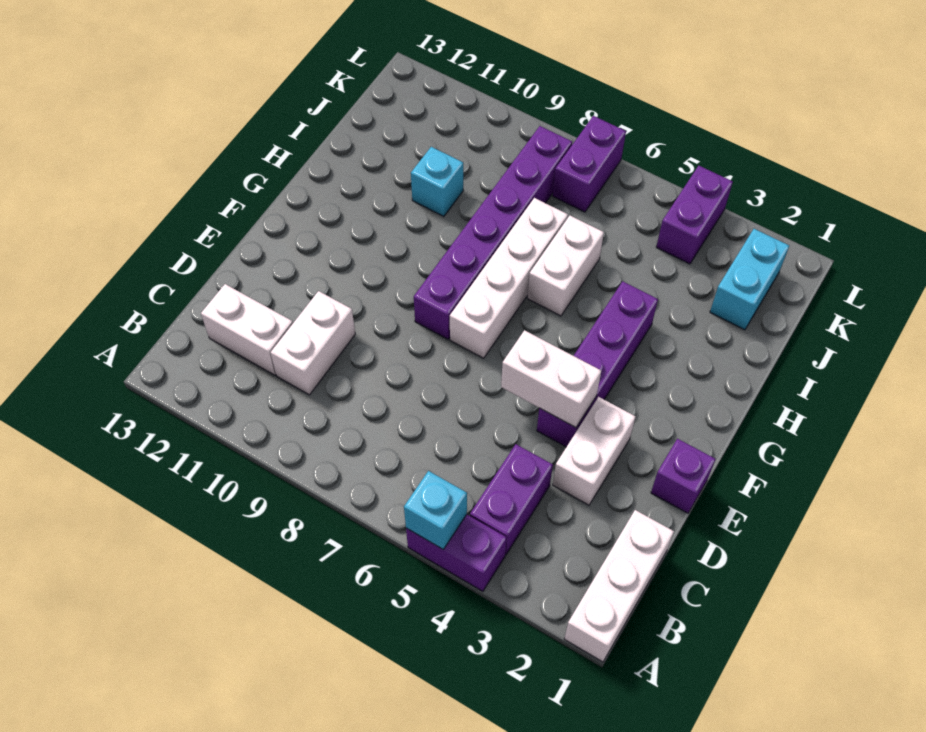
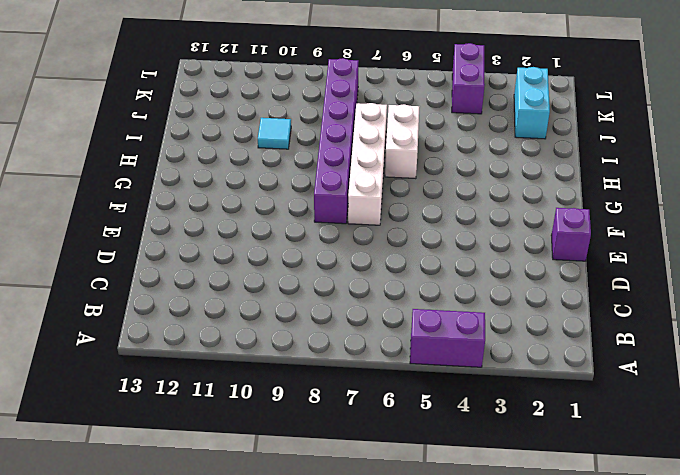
cyan tile I10 level 1 -> cyan brick I10 level 1
none -> white brick A1:C1 level 1
none -> purple brick B4:C4 level 1
none -> white brick C10:D10 level 1

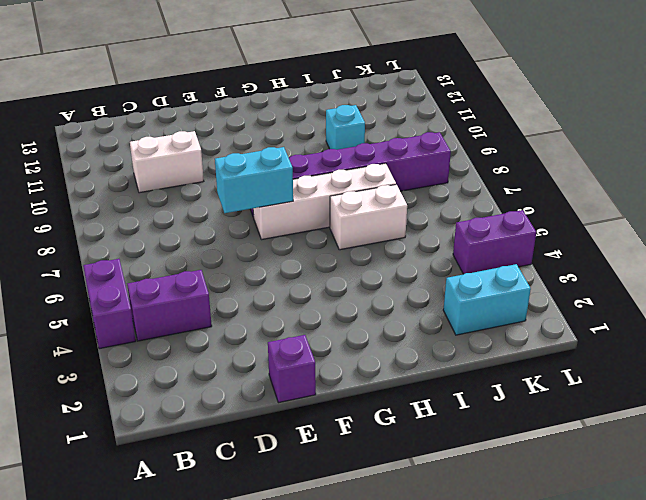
cyan brick E7:F7 level 2 -> none
none -> white brick A1:C1 level 1
none -> white brick C11:C12 level 1
none -> white brick D3:E3 level 1

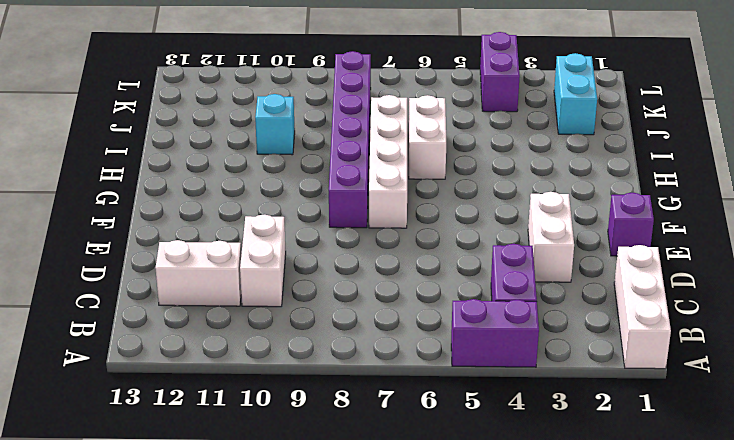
none -> purple brick E4:H4 level 1
none -> purple brick K7:L7 level 1
none -> cyan brick A5 level 2

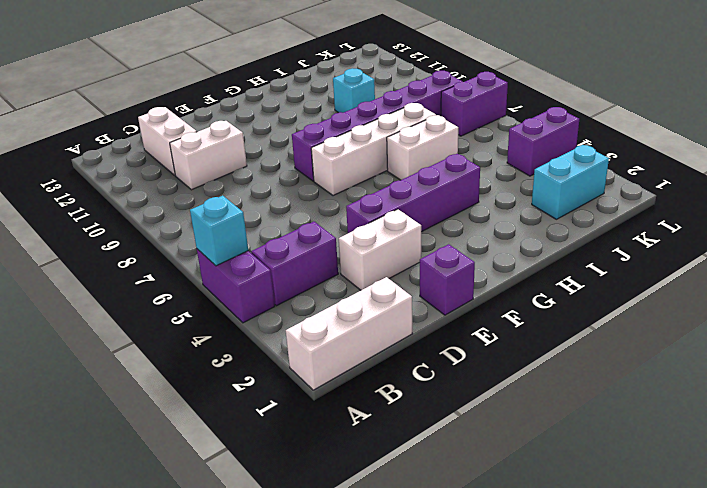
none -> white brick E4:E5 level 2

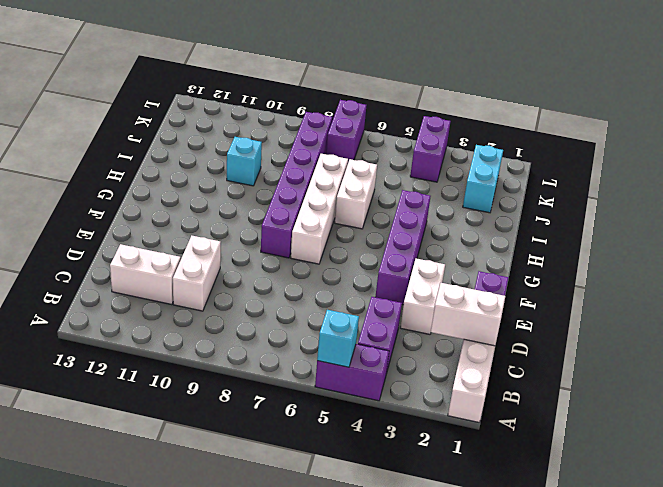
white brick C1:C2 level 2 -> white brick E4:E5 level 2

